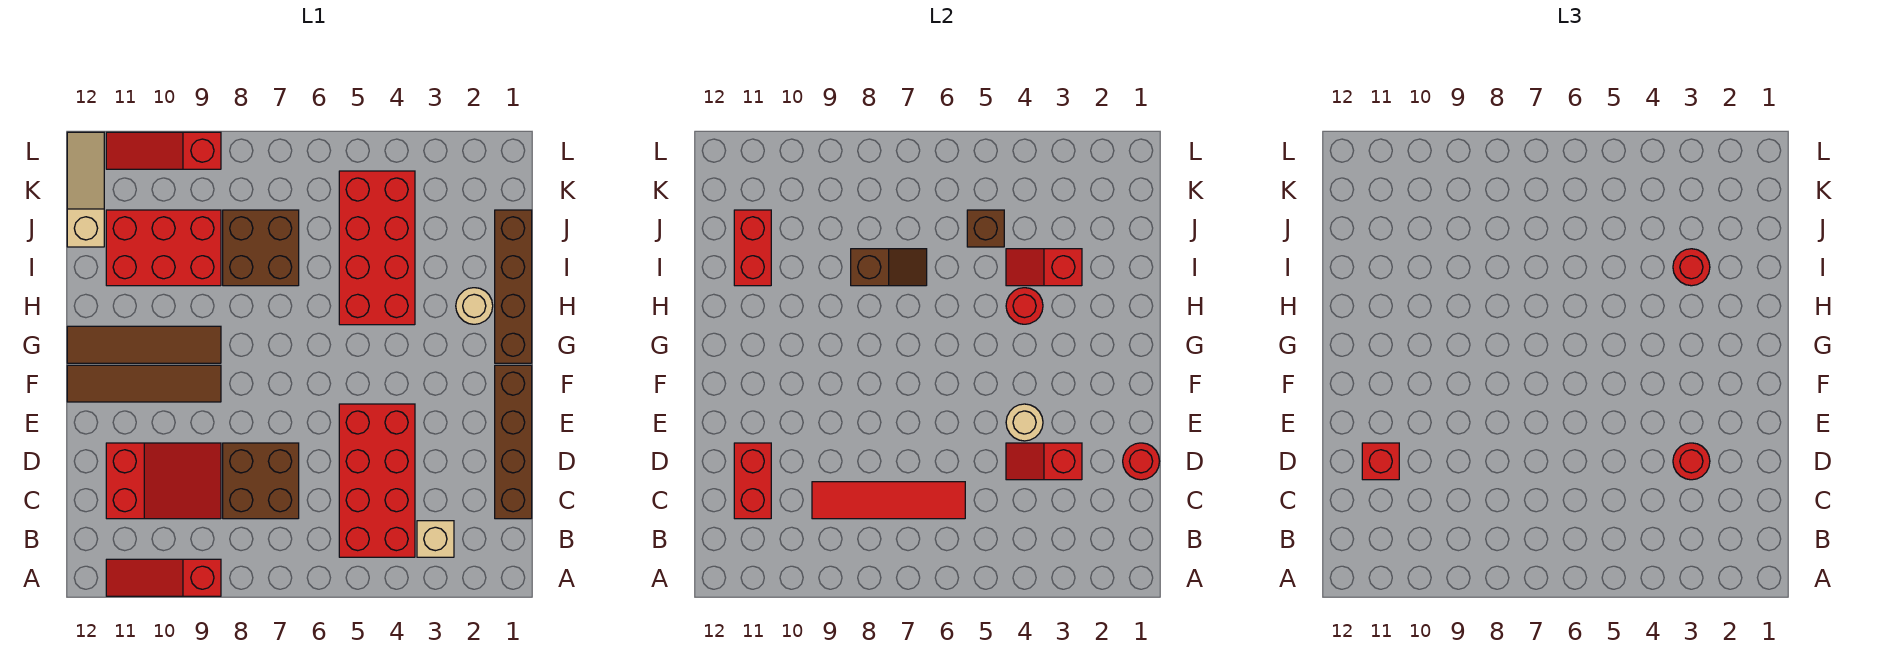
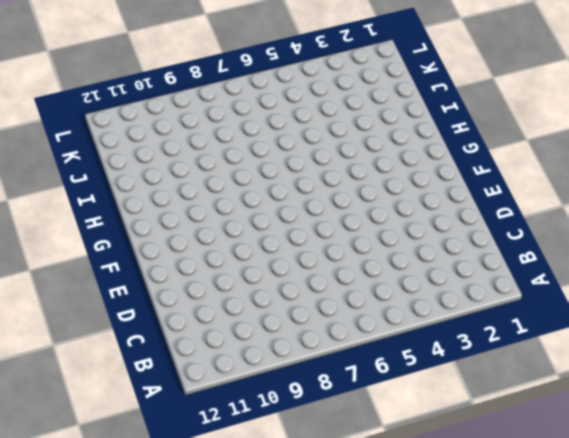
none -> red slope A9:A11 level 1 top 9
none -> tan brick B3 level 1
none -> red brick B4:E5 level 1

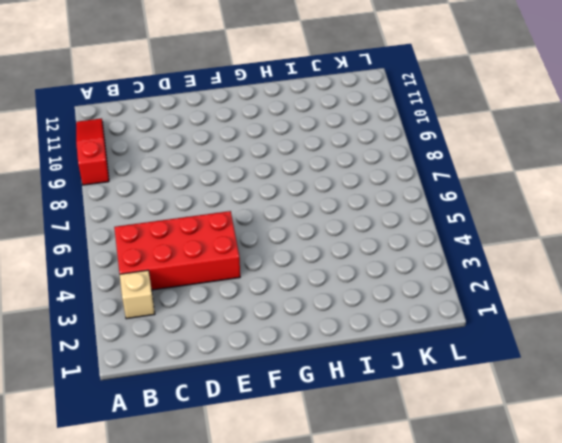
none -> brown brick C1:F1 level 1
none -> brown brick C7:D8 level 1
none -> red slope C9:D11 level 1 top 11

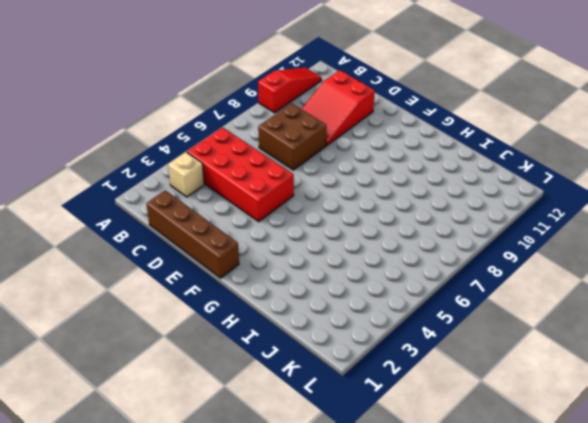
none -> brown tile F9:F12 level 1
none -> brown brick G1:J1 level 1
none -> brown tile G9:G12 level 1

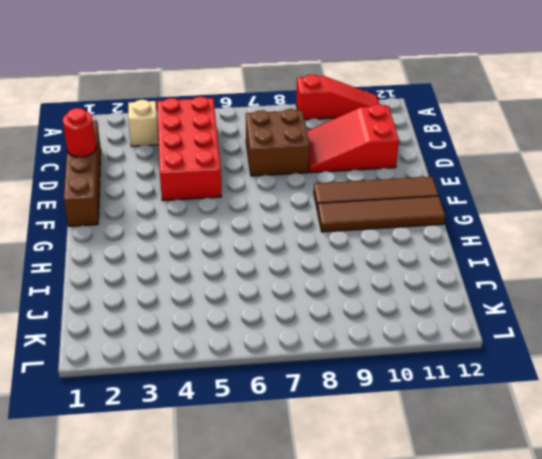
none -> brown brick G1:J1 level 1
none -> tan round brick H2 level 1
none -> red brick H4:K5 level 1

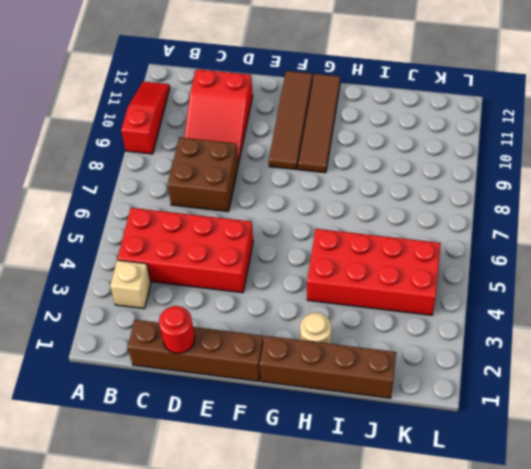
none -> brown brick I7:J8 level 1
none -> red brick I9:J11 level 1
none -> tan slope J12:L12 level 1 top J

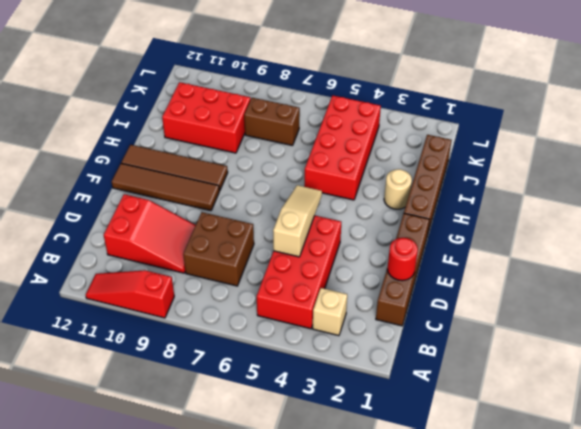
tan slope D5:F5 level 2 top D -> tan slope J12:L12 level 1 top J
brown brick J7:J8 level 1 -> brown brick I7:J8 level 1
none -> red slope L9:L11 level 1 top 9
none -> red tile C6:C9 level 2
none -> red brick C11:D11 level 2

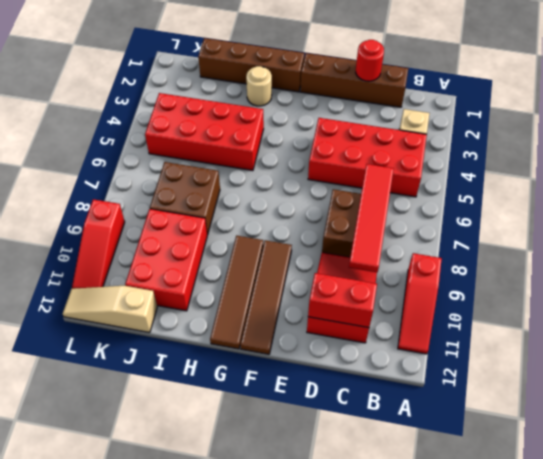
none -> red slope D3:D4 level 2 top 3
none -> tan round brick E4 level 2
none -> red round brick H4 level 2

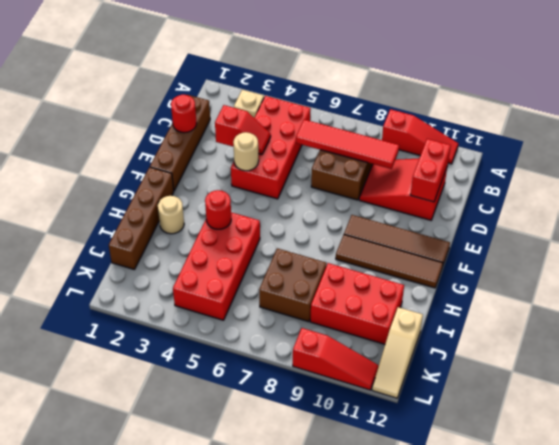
none -> red slope I3:I4 level 2 top 3
none -> brown slope I7:I8 level 2 top 8
none -> red brick I11:J11 level 2

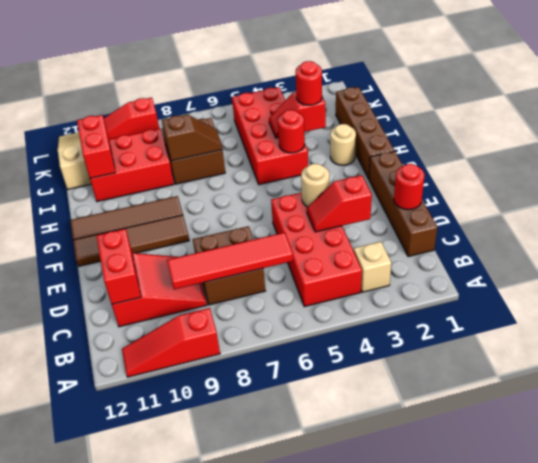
none -> brown brick J5 level 2
none -> red round brick D3 level 3
none -> red brick D11 level 3

